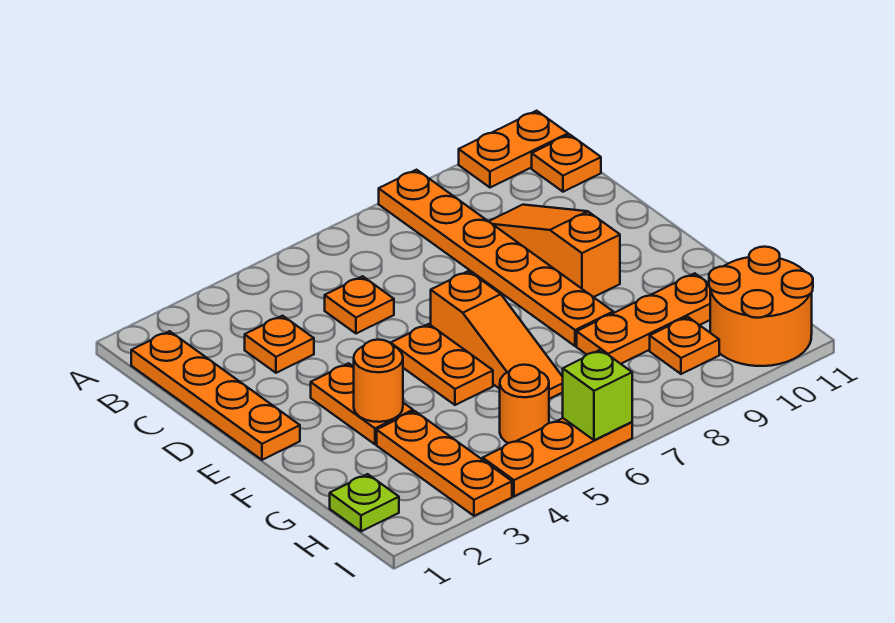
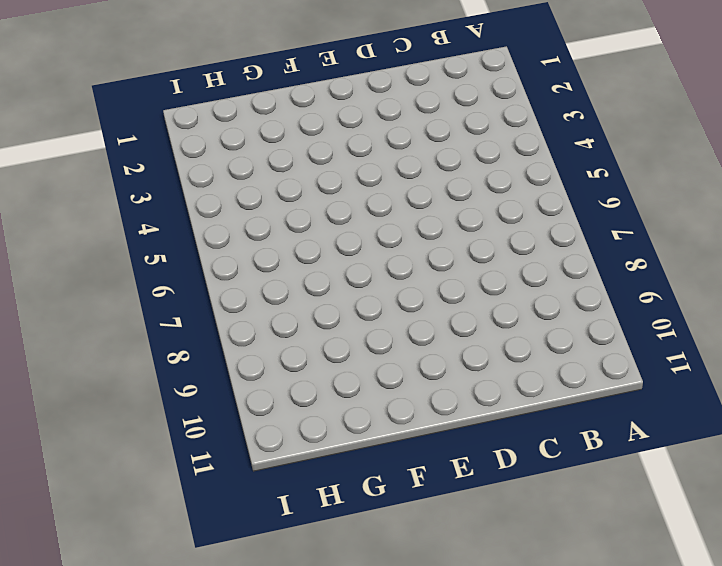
none -> orange plate A8:F8 level 1
none -> orange plate A10:A11 level 1
none -> orange plate B1:E1 level 1

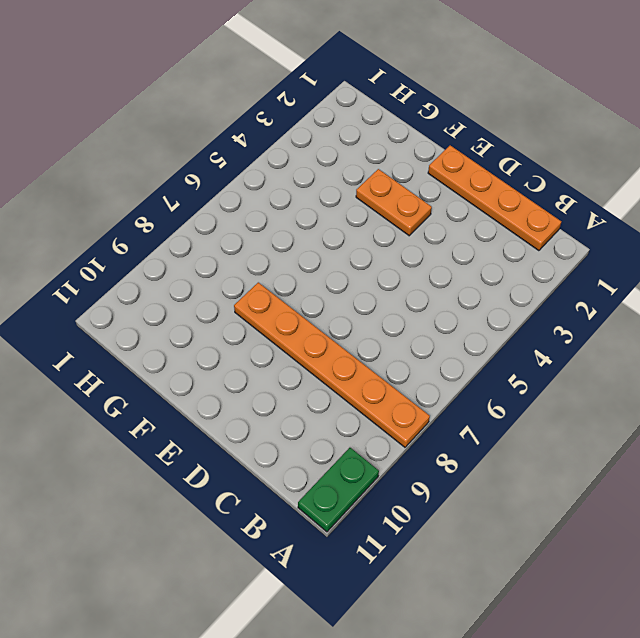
green plate A10:A11 level 1 -> orange plate A10:A11 level 1
none -> orange plate B11 level 1
none -> orange plate C3 level 1
none -> orange plate C5 level 1

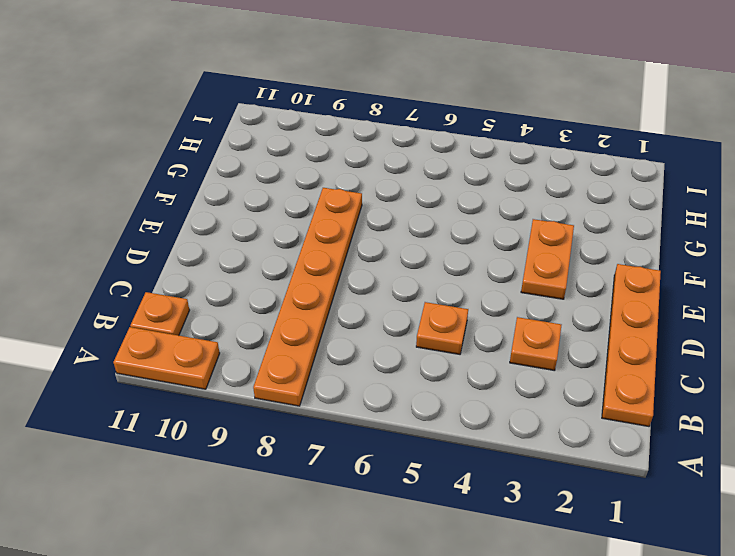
none -> orange slope C9:E9 level 1 top E
none -> orange plate E5:F5 level 1
none -> orange slope E6:G6 level 1 top E

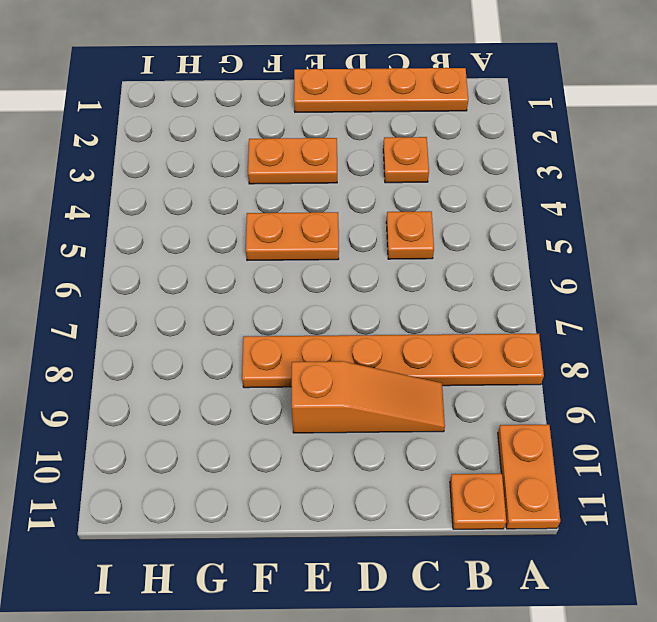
none -> orange slope E6:G6 level 1 top E
none -> orange plate G3:I3 level 1
none -> orange plate G8:G10 level 1

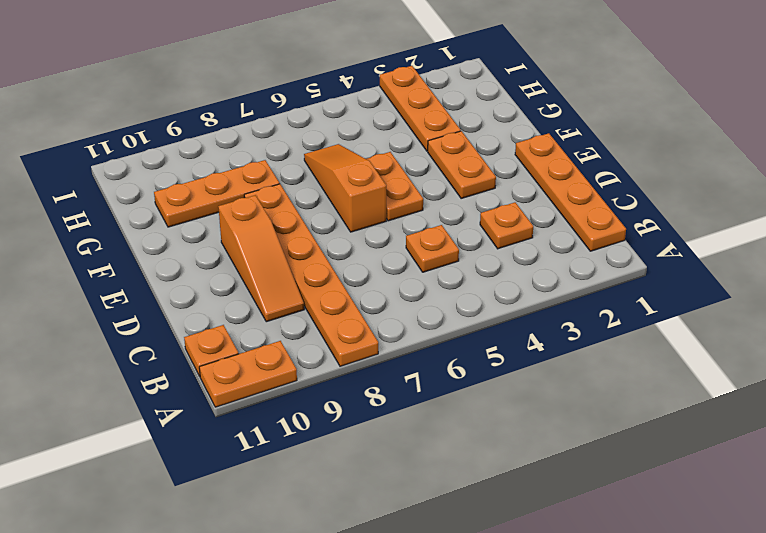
none -> lime plate H1 level 1
none -> orange round brick H5 level 1
none -> orange plate H9 level 1

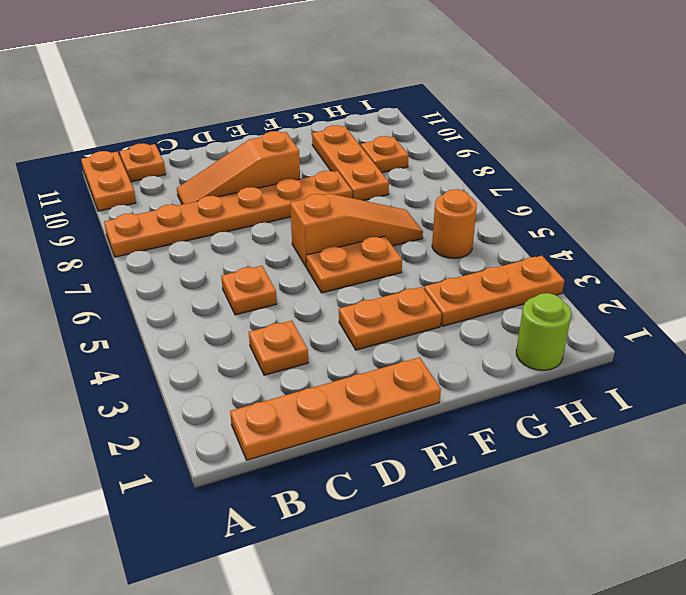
lime round brick H1 level 1 -> lime plate H1 level 1
none -> orange round brick H10:I11 level 1
none -> orange plate I4:I6 level 1
none -> orange round brick F3 level 2

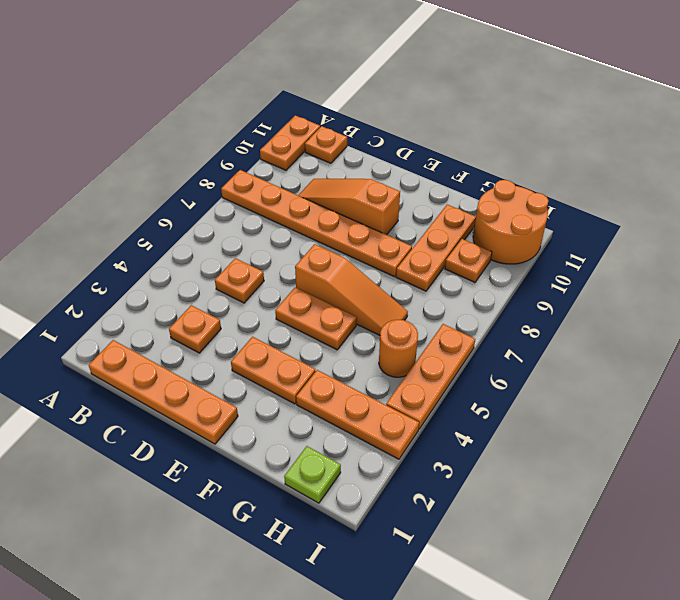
none -> orange round brick F3 level 2
none -> lime brick I6 level 2

